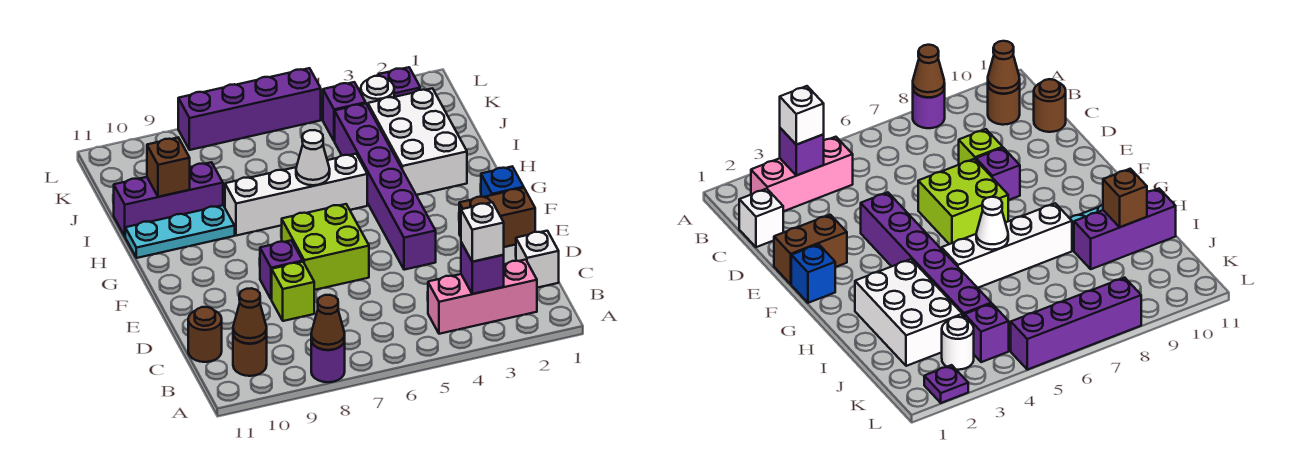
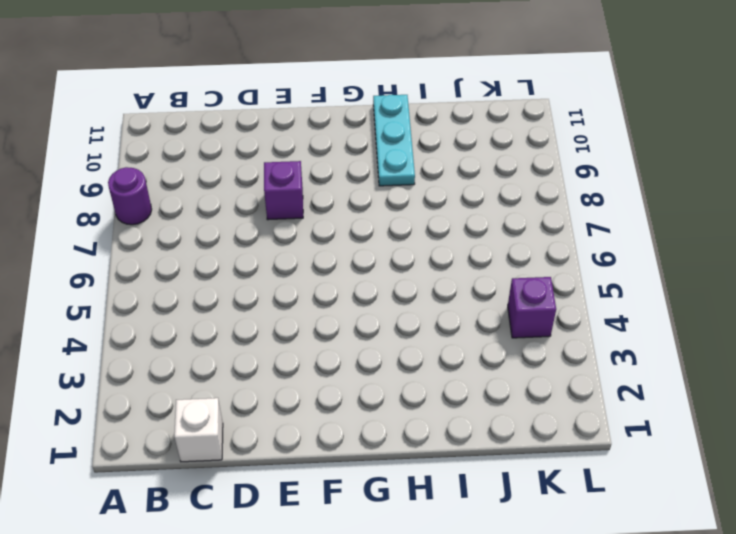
none -> pink brick B2:B4 level 1
none -> brown round brick B10 level 1
none -> brown round brick C11 level 1

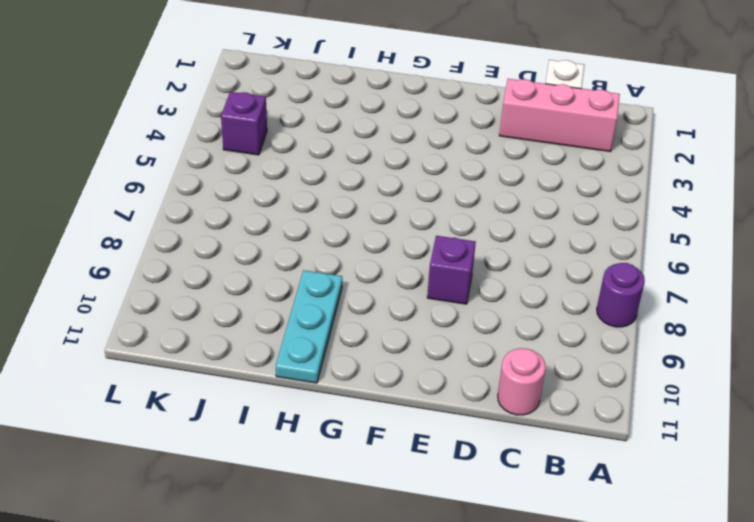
pink brick B2:D2 level 1 -> pink brick B2:B4 level 1
pink round brick C11 level 1 -> brown round brick C11 level 1
none -> brown round brick B10 level 1
none -> lime brick D8 level 1
none -> brown brick E1:E2 level 1

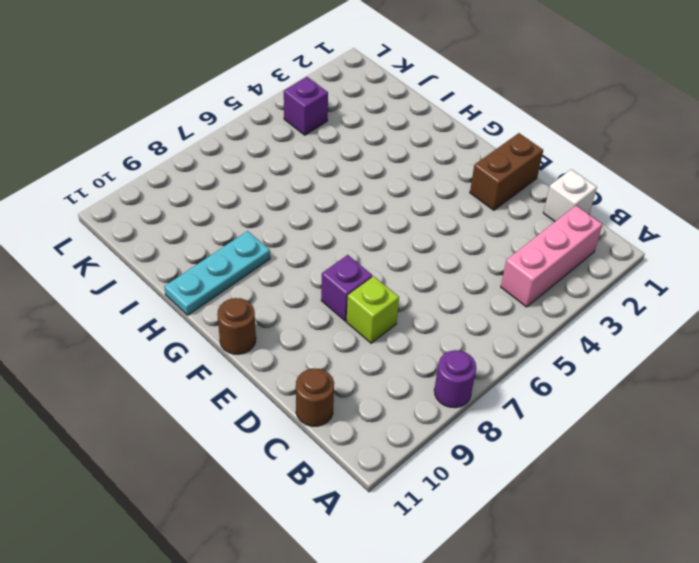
brown round brick F11 level 1 -> brown round brick B10 level 1
none -> purple brick E4:J4 level 1
none -> lime brick E6:F7 level 1
none -> blue brick F1 level 1

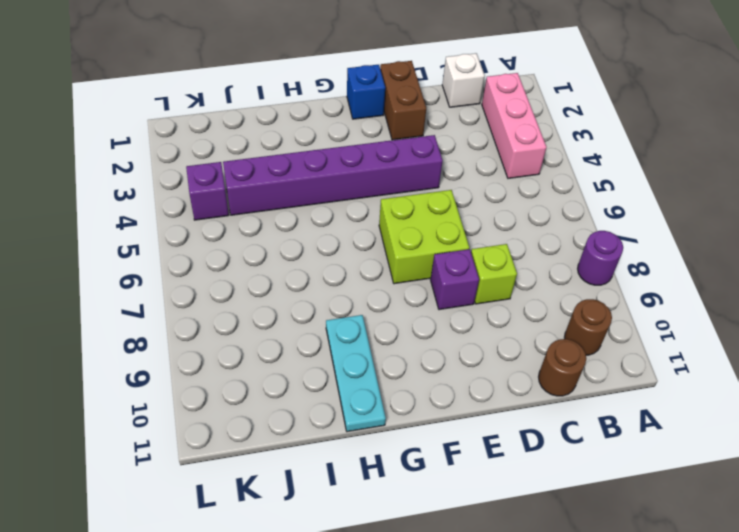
none -> white brick H2:J3 level 1
none -> white brick H5:H8 level 1
none -> purple brick I9:I11 level 1

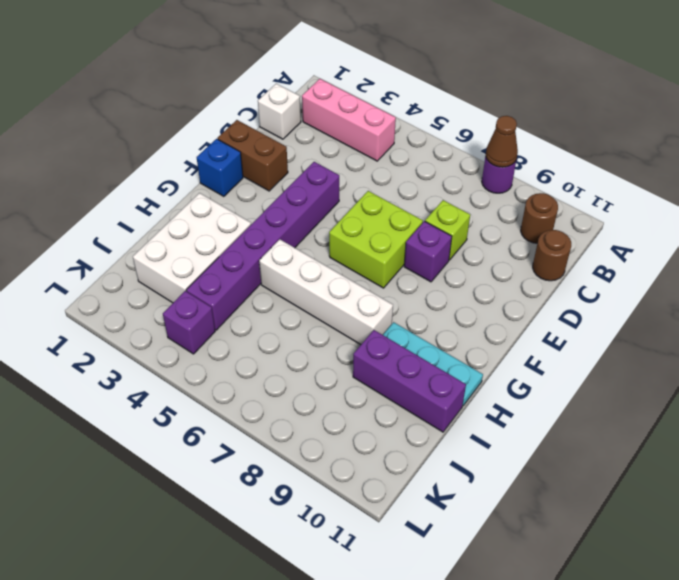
none -> white round brick K3 level 1
none -> purple plate L2 level 1
none -> purple brick L5:L8 level 1

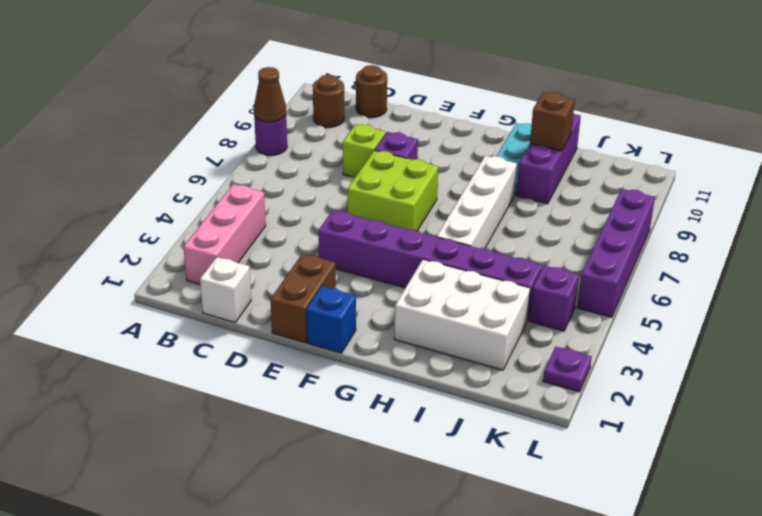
none -> white round brick K3 level 1
none -> purple brick B3 level 2
none -> brown cone B10 level 2

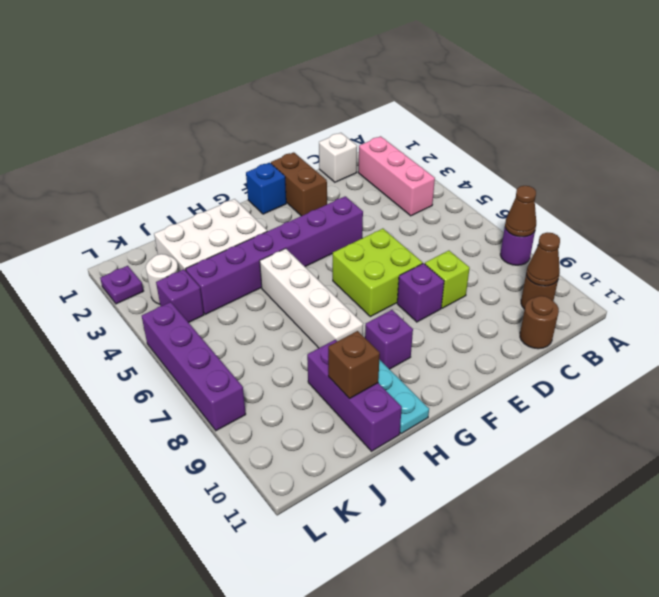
purple brick G9 level 1 -> purple brick B3 level 2
none -> white cone H6 level 2
none -> white brick B3 level 3

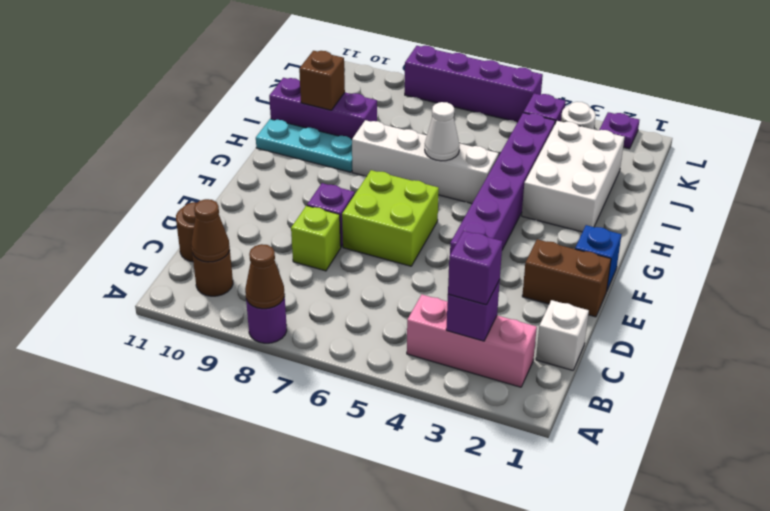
purple brick B3 level 3 -> white brick B3 level 3

